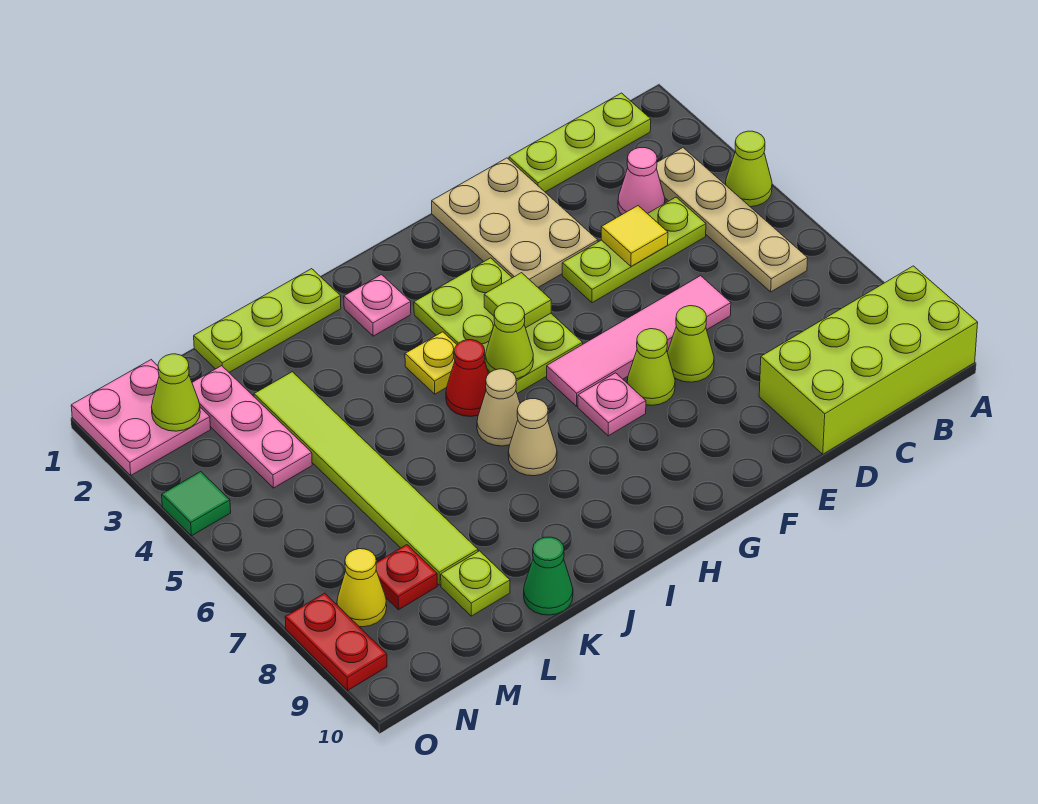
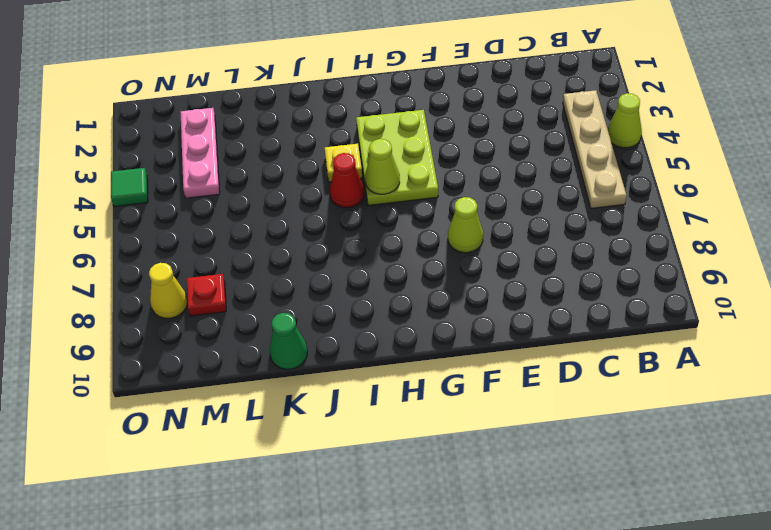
none -> lime brick A9:D10 level 1
none -> lime plate B1:D1 level 1
none -> pink cone C3 level 1
none -> lime plate C4:E4 level 1

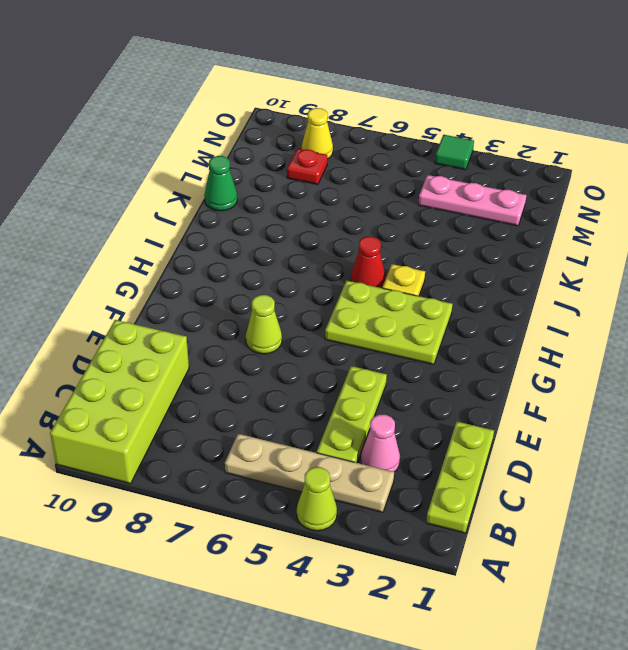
none -> pink tile D6:G6 level 1
none -> tan plate E1:F3 level 1
none -> lime cone E7 level 1
none -> pink plate G7 level 1

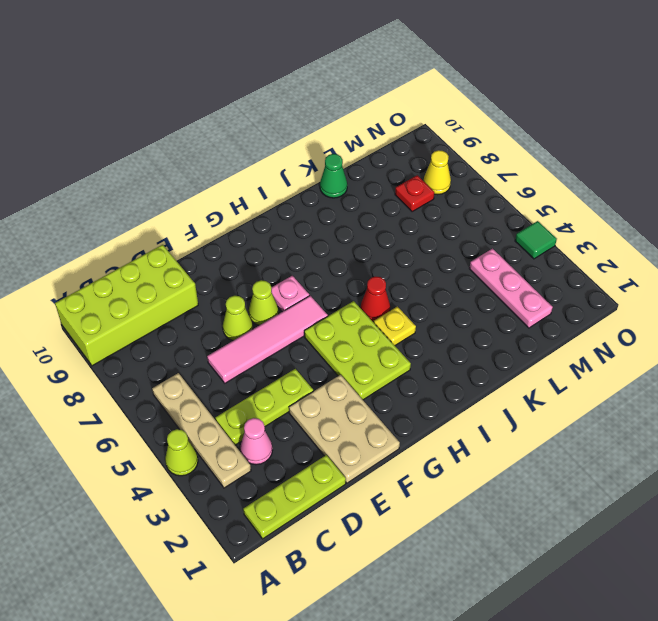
none -> pink plate I2 level 1
none -> tan cone I6 level 1
none -> tan cone I7 level 1
none -> lime plate J1:L1 level 1

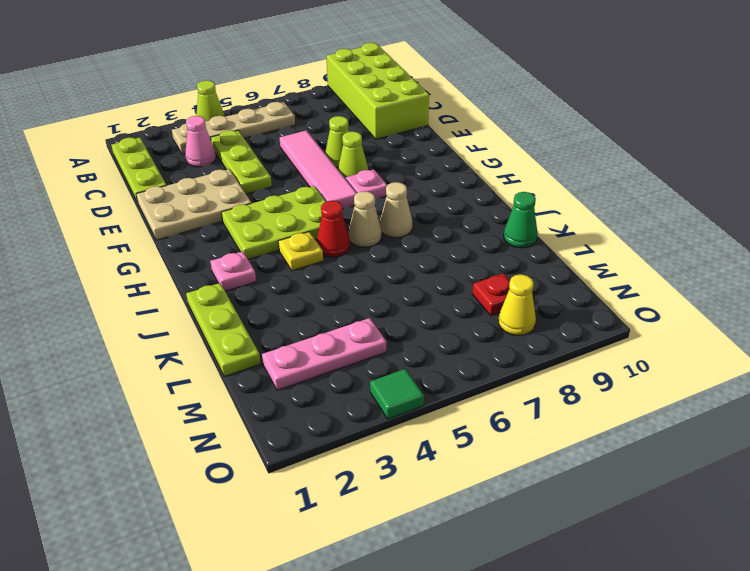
none -> lime tile L3:L8 level 1
none -> lime plate L9 level 1
none -> pink plate N1:O2 level 1
none -> red plate O8:O9 level 1

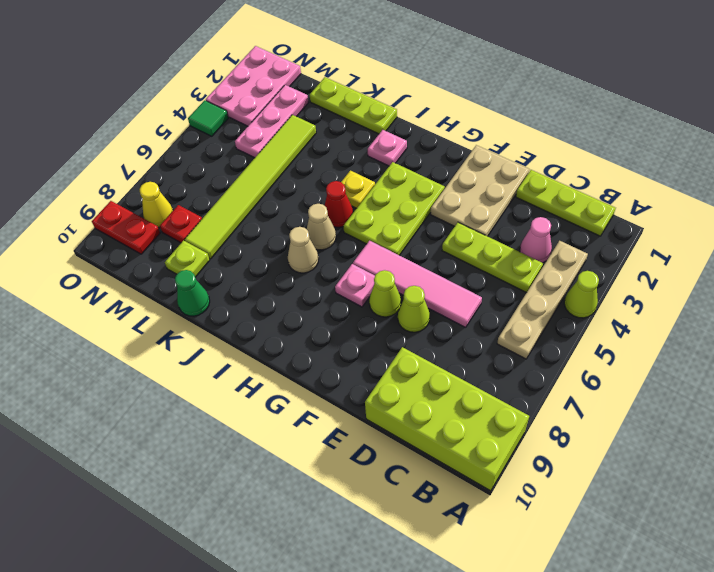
pink plate N1:O3 level 1 -> pink plate N1:O2 level 1
red plate N9:O9 level 1 -> red plate O8:O9 level 1
none -> yellow tile D4 level 2
none -> lime tile G4 level 2
none -> lime cone H5 level 2
none -> lime cone N2 level 2

